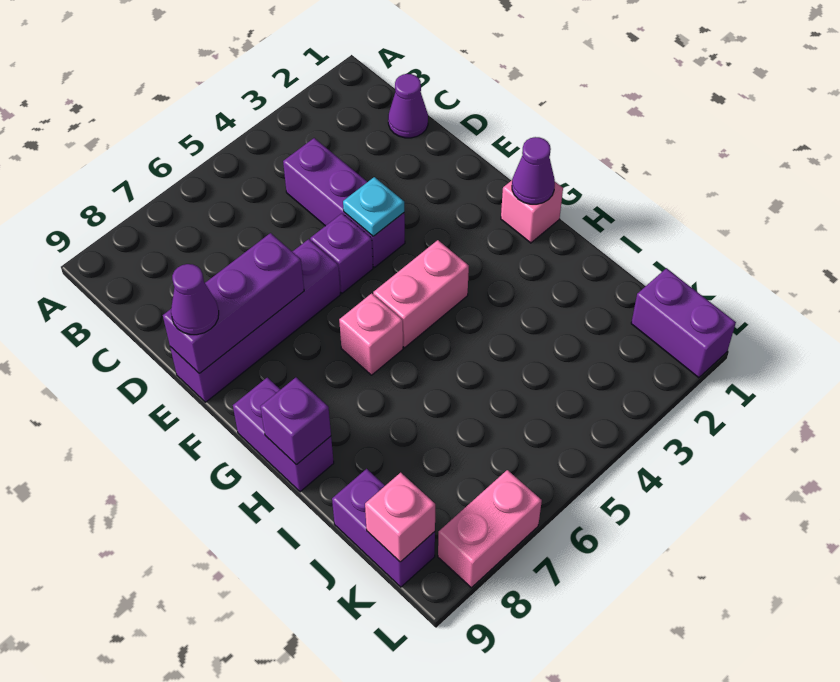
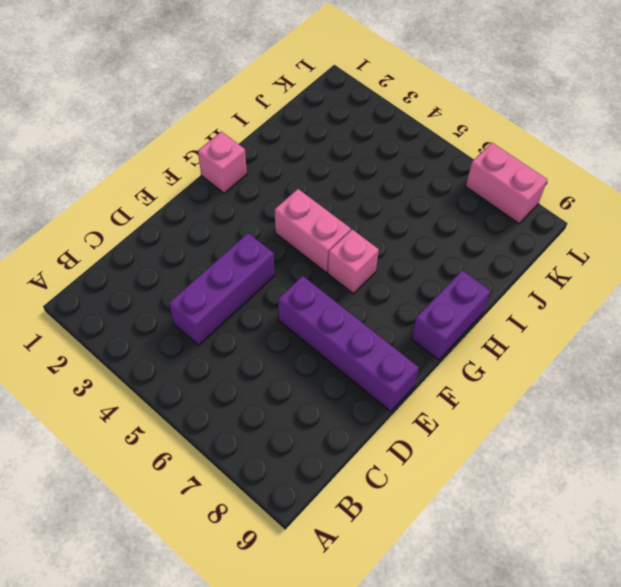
none -> purple cone C1 level 1
none -> purple brick E5 level 1
none -> purple brick J9:K9 level 1

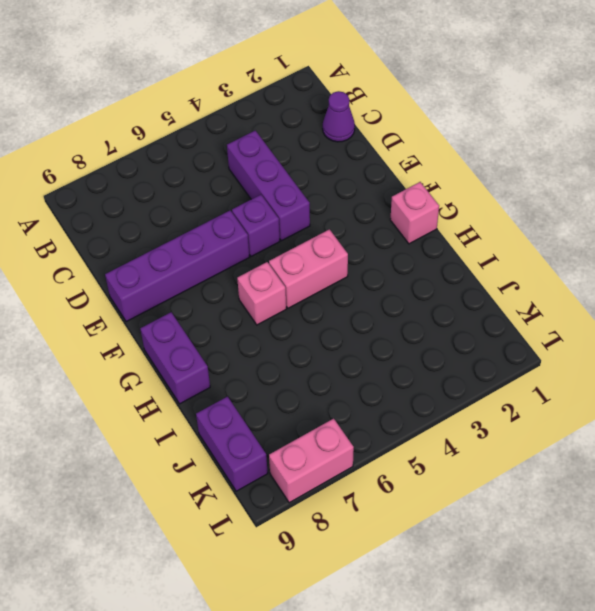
none -> purple brick K1:L1 level 1
none -> cyan plate E4 level 2
none -> purple brick E7:E9 level 2

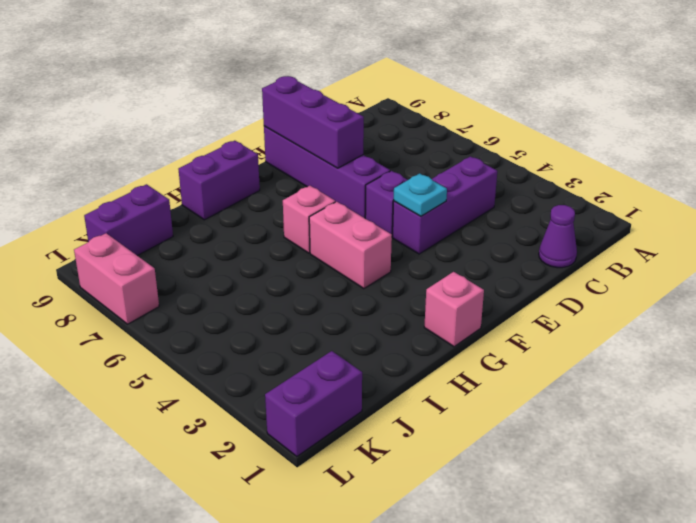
none -> purple cone G1 level 2
none -> purple brick H9 level 2
none -> pink brick K9 level 2

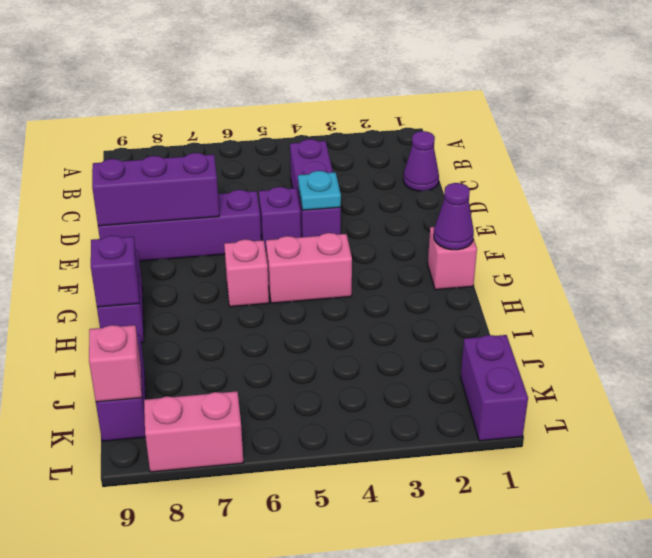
none -> purple cone E9 level 3

